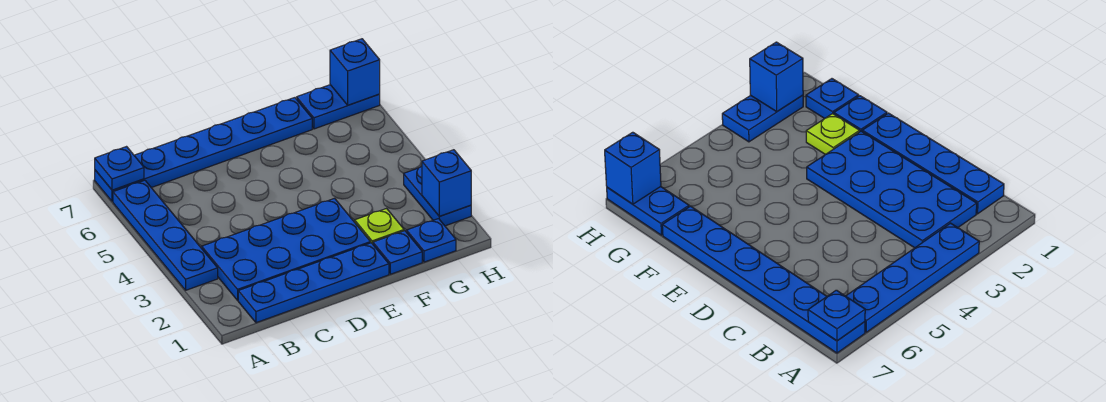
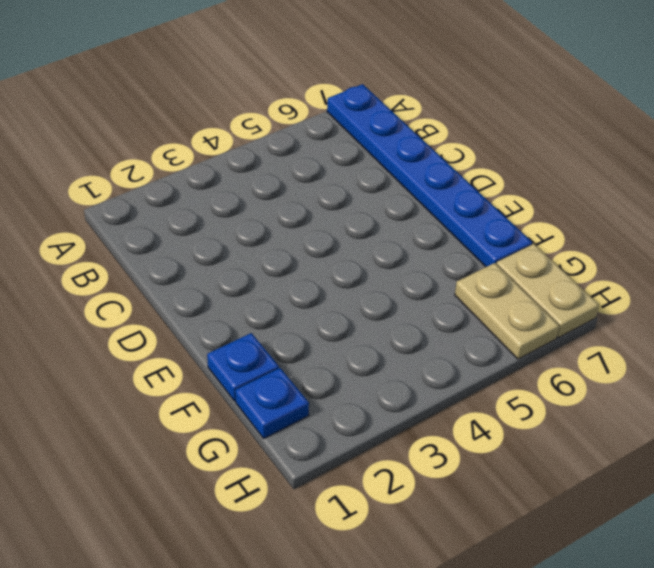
tan plate G6:H6 level 1 -> none
tan plate G7:H7 level 1 -> blue plate G7:H7 level 1
none -> blue plate A3:A6 level 1
none -> blue plate B1:E1 level 1
none -> blue plate B2:E3 level 1

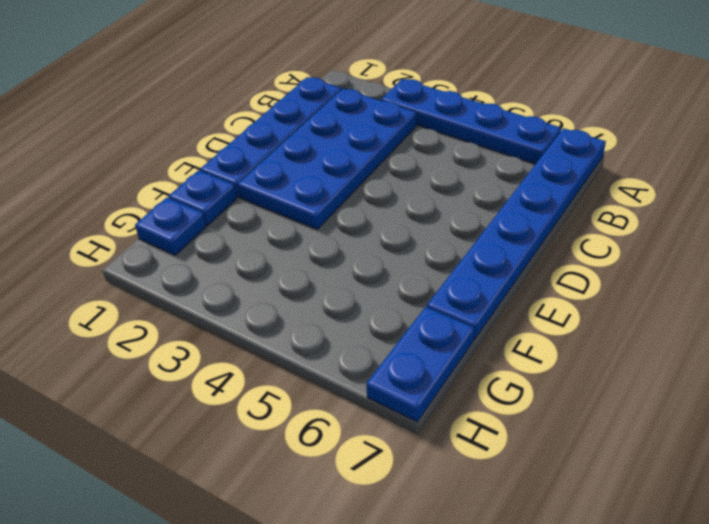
none -> lime plate F2 level 1
none -> blue plate H2:H3 level 1
none -> blue plate A7 level 2

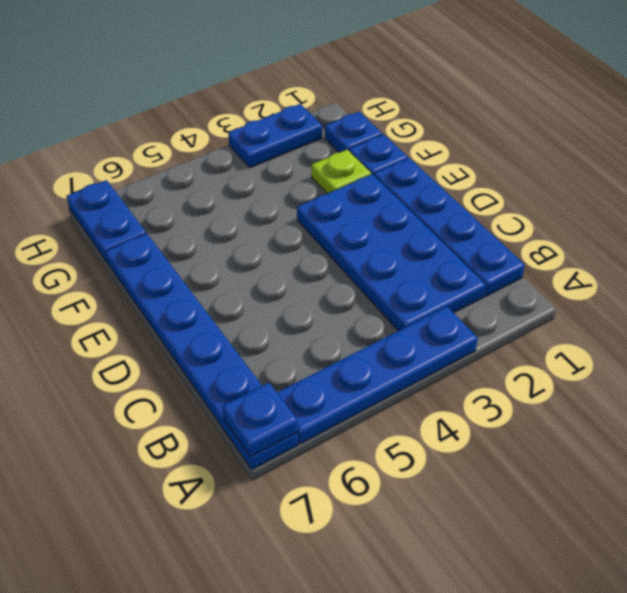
none -> blue brick H2 level 2
none -> blue brick H7 level 2

